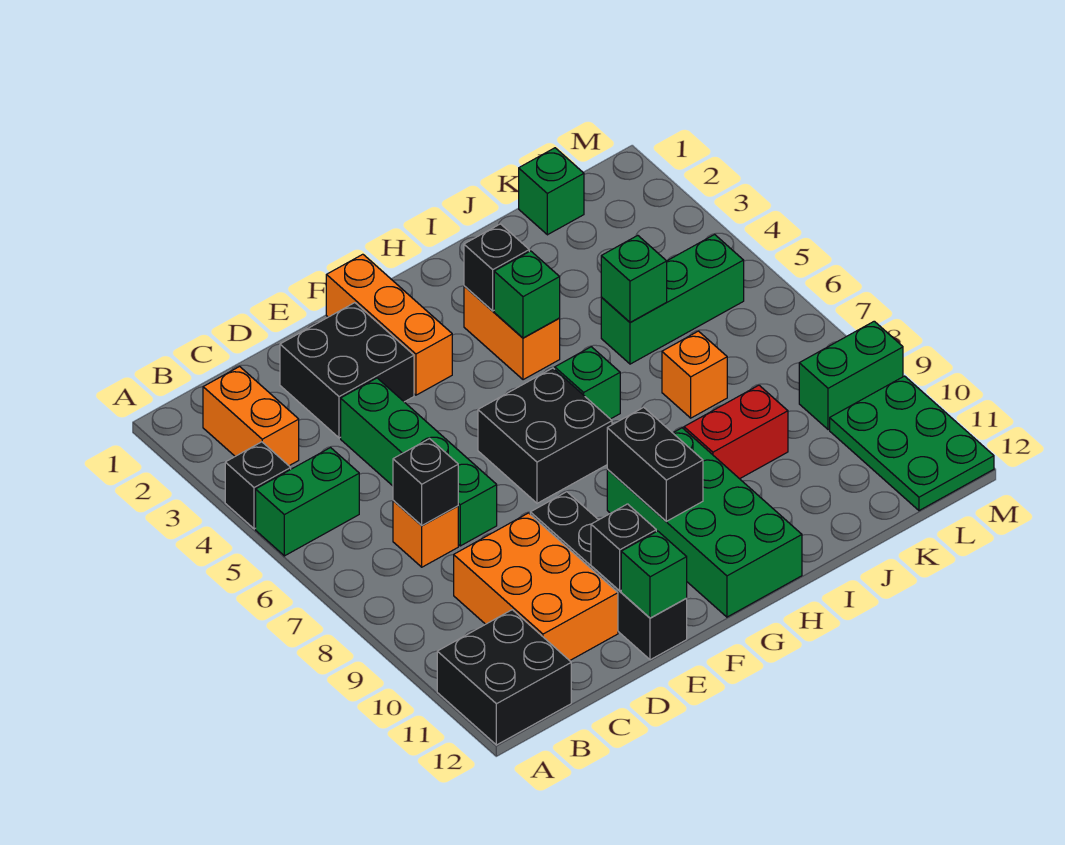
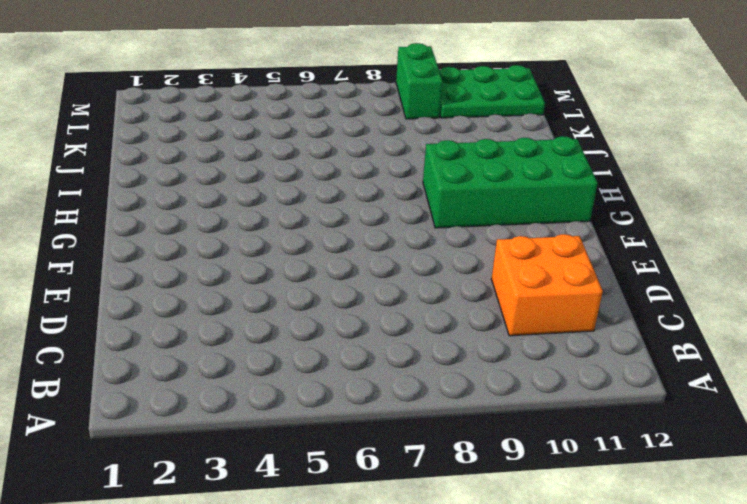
orange brick C10:D11 level 1 -> orange brick C9:D11 level 1
none -> black brick A4 level 1
none -> green brick A5:B5 level 1
none -> black brick A11:B12 level 1

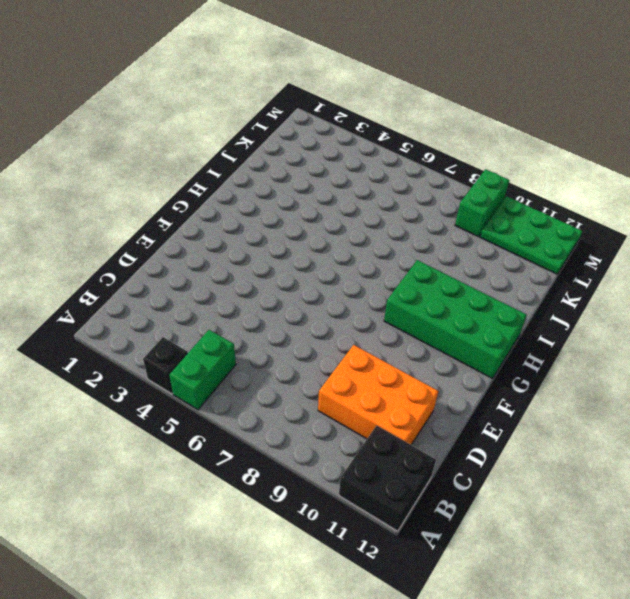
none -> orange brick B2:B3 level 1
none -> orange brick C7 level 1
none -> black brick D2:E3 level 1

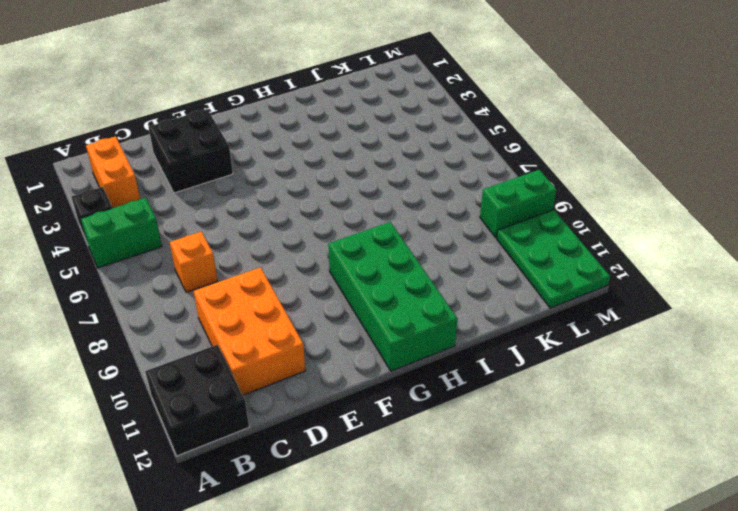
none -> green brick D4:D7 level 1
none -> black brick E9:E12 level 1
none -> orange brick F1:F3 level 1

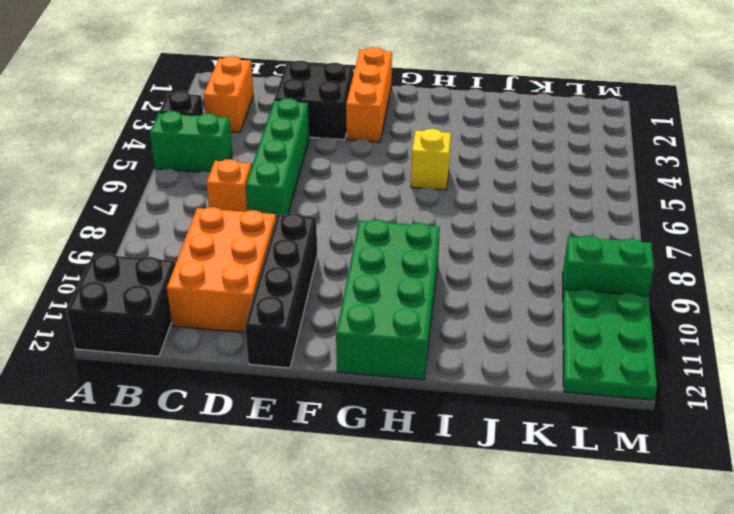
yellow brick H5 level 1 -> none
none -> black brick F6:G7 level 1
none -> orange brick H3:H4 level 1
none -> green brick H6 level 1

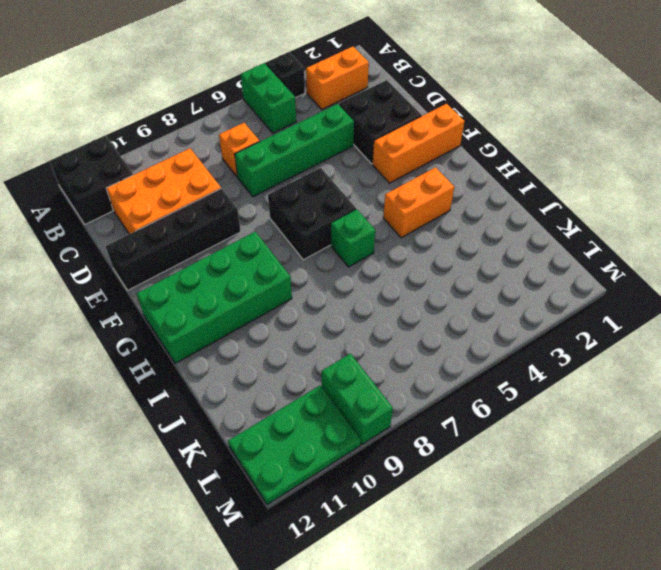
none -> red brick I9:J9 level 1
none -> green brick J5:L5 level 1
none -> orange brick J7 level 1

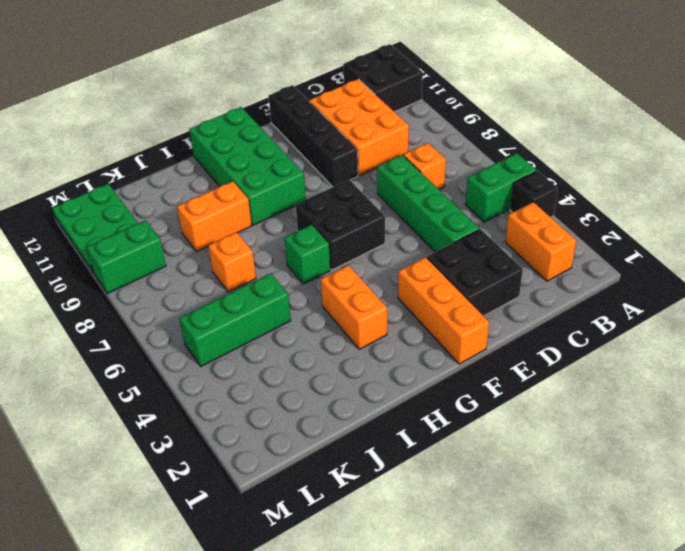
orange brick I9:J9 level 1 -> red brick I9:J9 level 1
none -> green brick K1 level 1
none -> black brick C7 level 2
none -> black brick E11 level 2

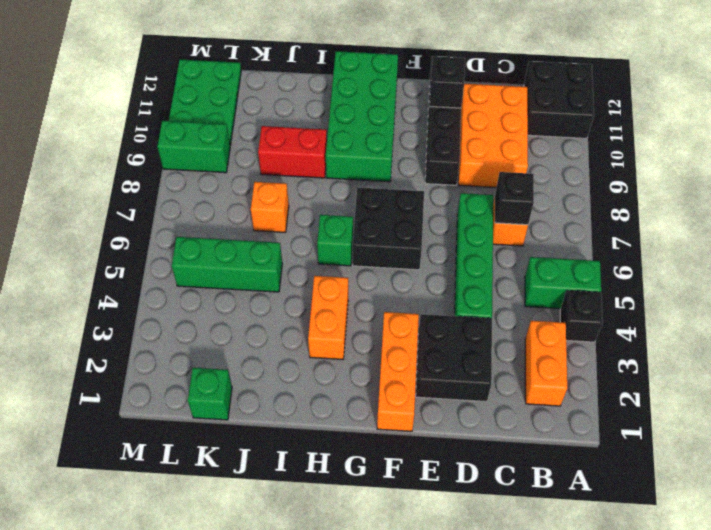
none -> green brick E12 level 2
none -> black brick G9:G10 level 2
none -> black brick H3 level 2

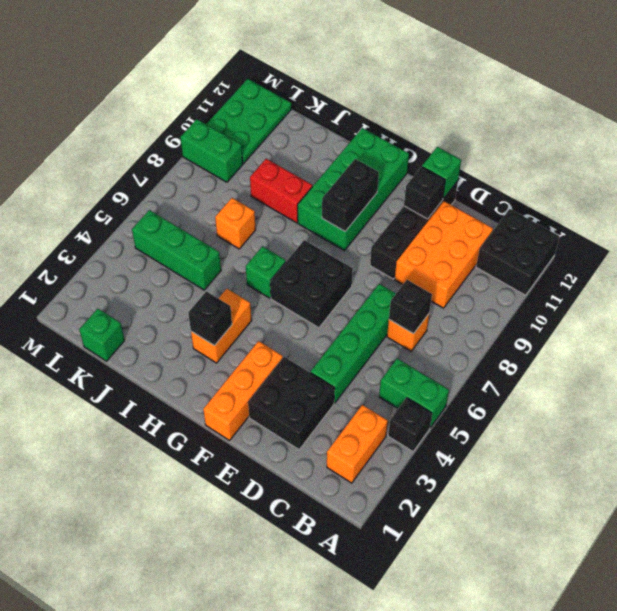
none -> green brick H4 level 2
none -> green brick J5 level 2

